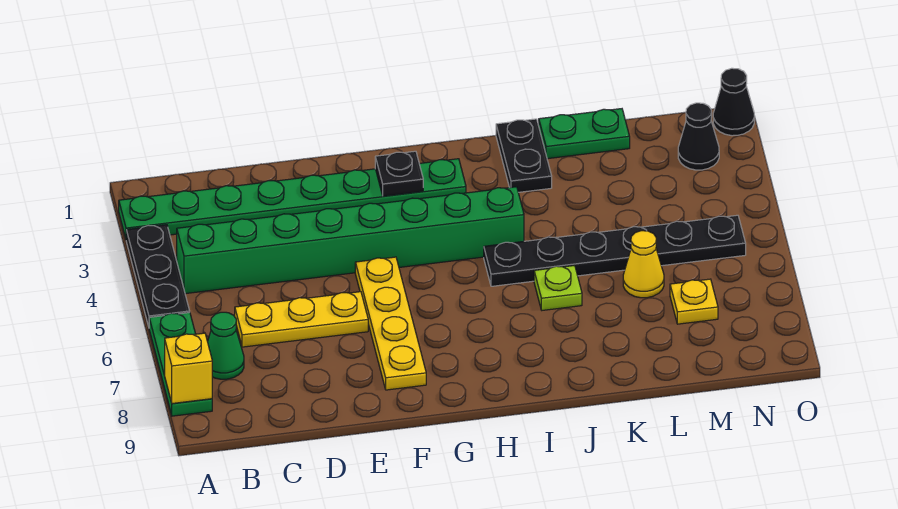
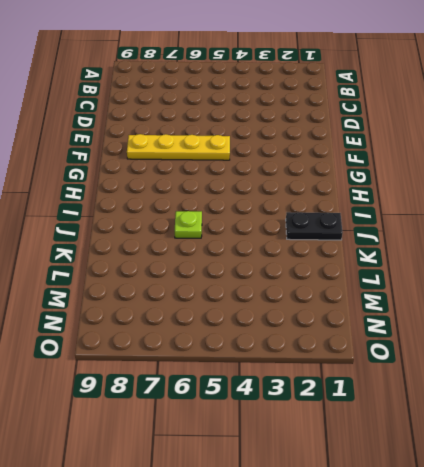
none -> green plate A2:H2 level 1
none -> black plate A3:A5 level 1
none -> green plate A6:A8 level 1

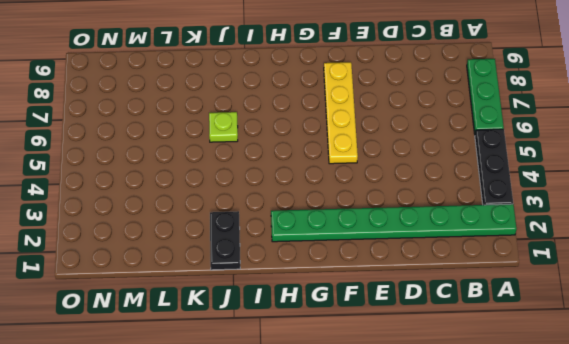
none -> green brick B4:I4 level 1
none -> green cone B7 level 1
none -> yellow plate C6:E6 level 1

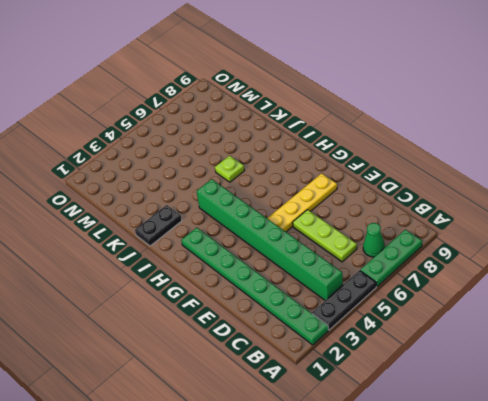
lime plate C6:E6 level 1 -> yellow plate C6:E6 level 1
none -> black plate I5:N5 level 1
none -> green plate K1:L1 level 1
none -> yellow cone L6 level 1

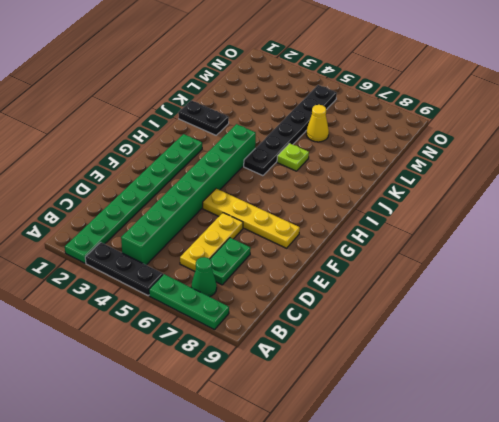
green plate C7:D7 level 1 -> green plate K1:L1 level 1
none -> yellow plate M7 level 1
none -> black cone N2 level 1
none -> black cone O1 level 1

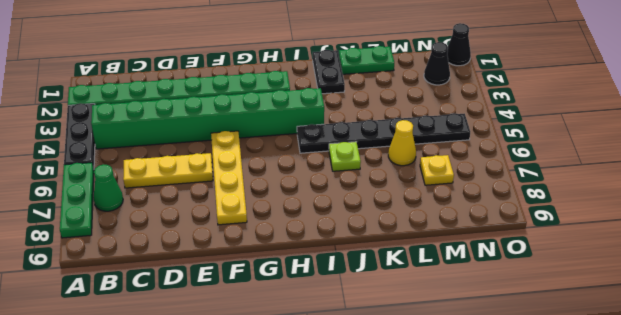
none -> yellow brick A8 level 2
none -> black plate G2 level 2

